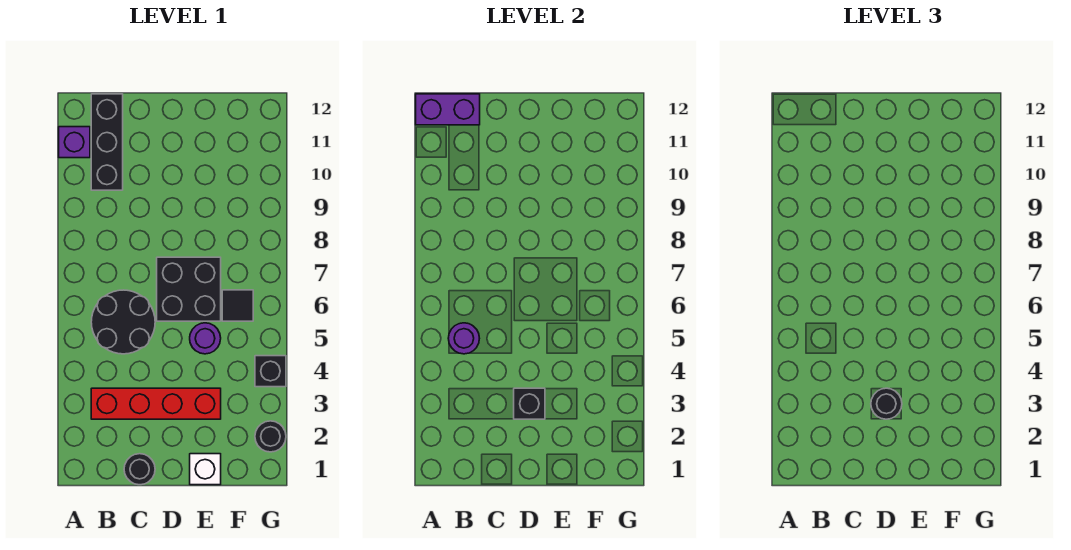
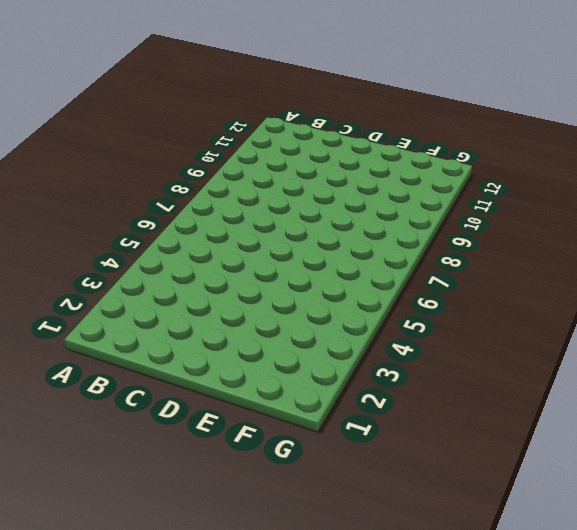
none -> purple brick A11 level 1
none -> red brick B3:E3 level 1
none -> black round brick B5:C6 level 1

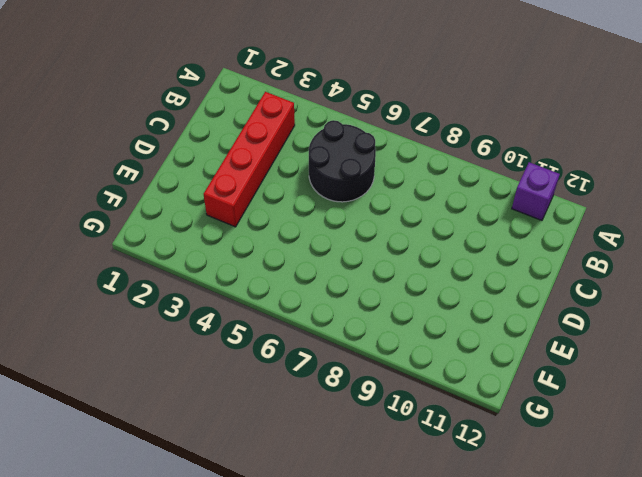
none -> black brick B10:B12 level 1
none -> black round brick C1 level 1
none -> black brick D6:E7 level 1

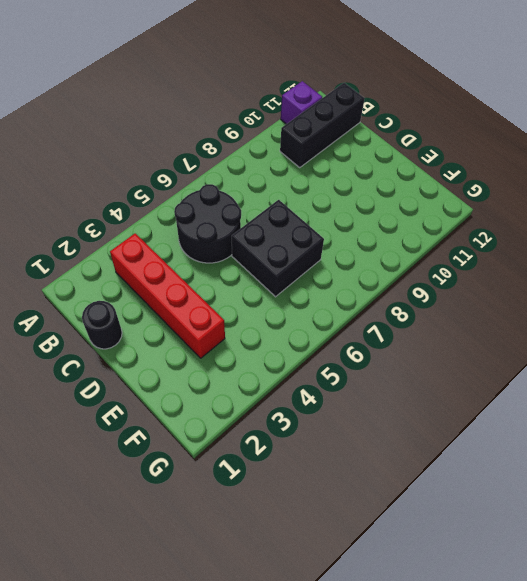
none -> white brick E1 level 1
none -> purple round brick E5 level 1
none -> black tile F6 level 1

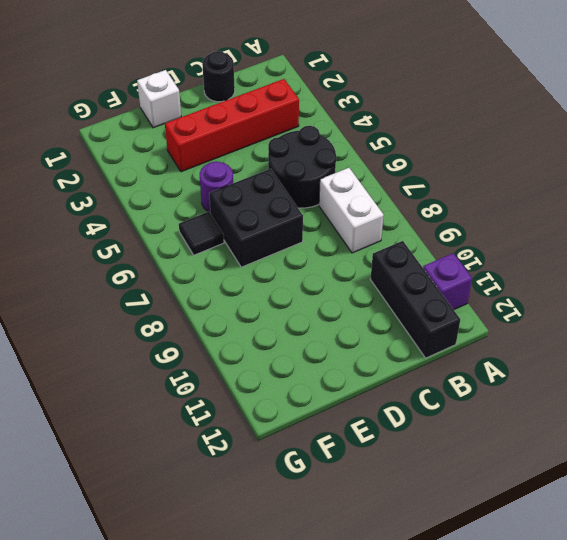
white brick B7:B8 level 1 -> none
none -> black round brick G2 level 1
none -> black brick G4 level 1
none -> purple brick A12:B12 level 2

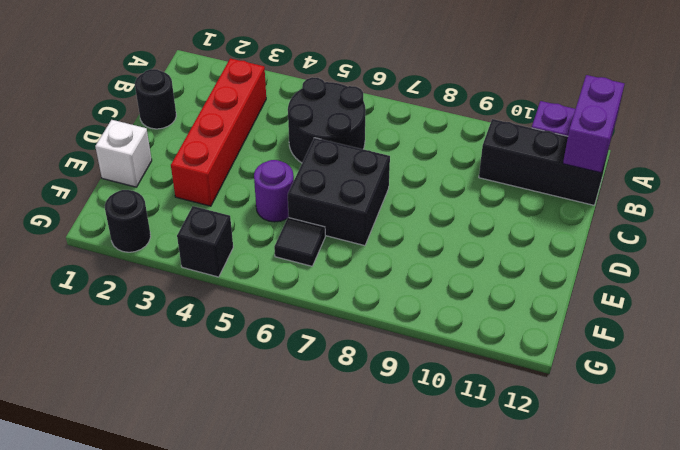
none -> purple round brick B5 level 2
none -> black brick D3 level 2
none -> black round brick D3 level 3

